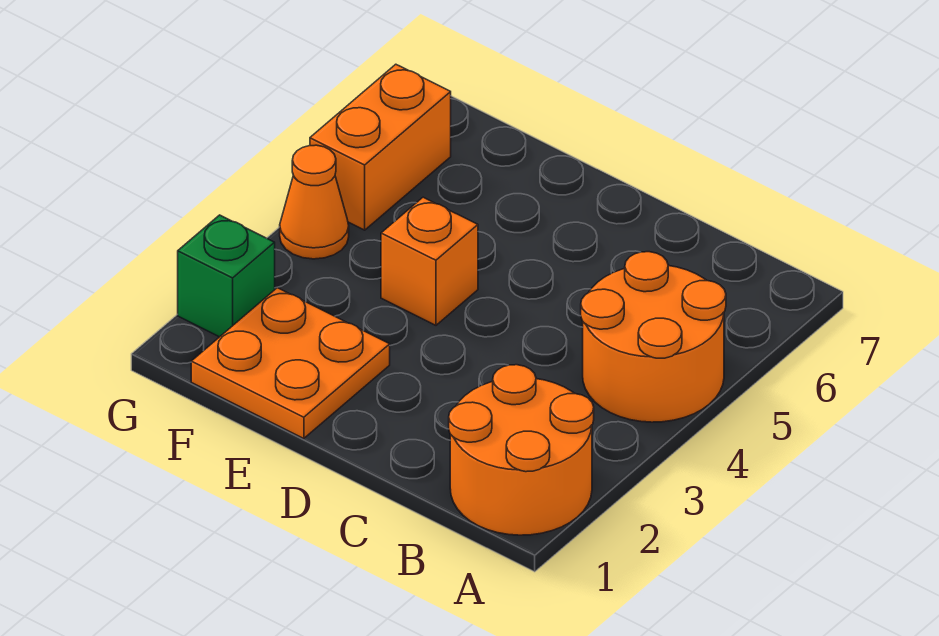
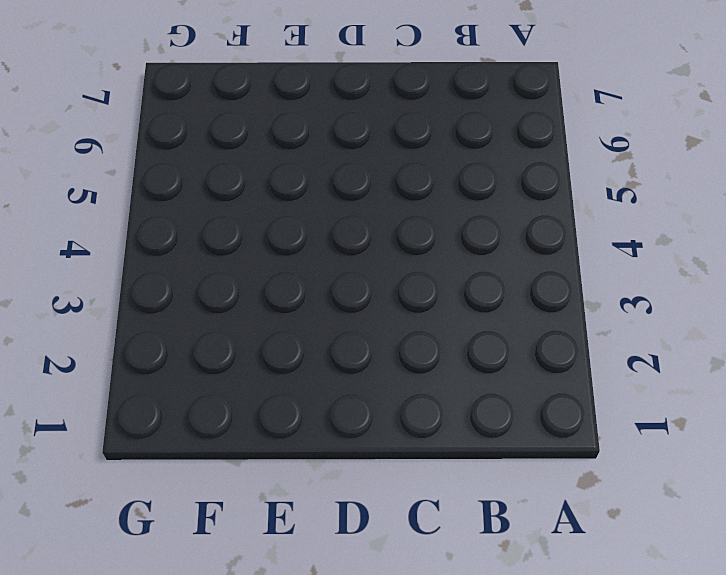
none -> orange round brick A1:B2 level 1
none -> orange round brick A4:B5 level 1

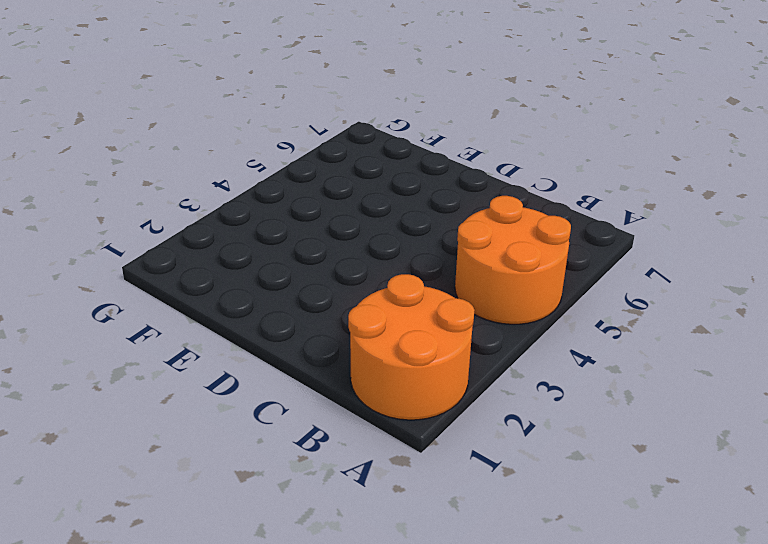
none -> orange plate E1:F2 level 1
none -> orange brick E4 level 1

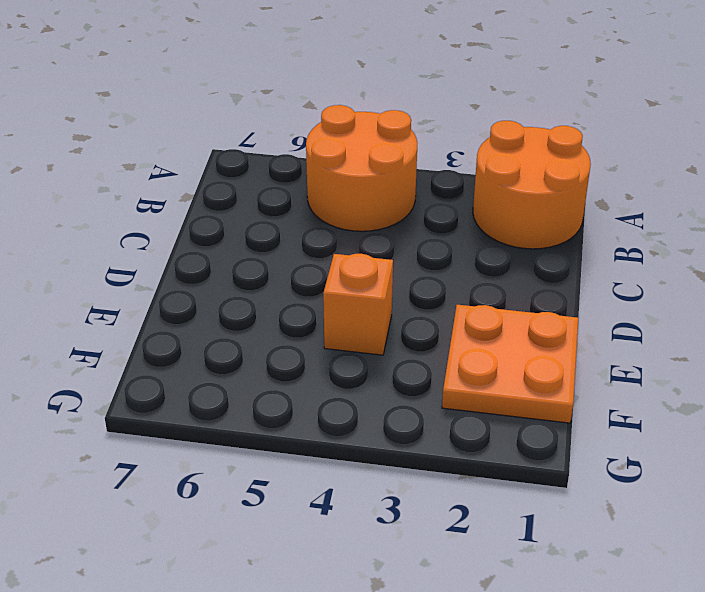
none -> green brick G2 level 1
none -> orange cone G4 level 1

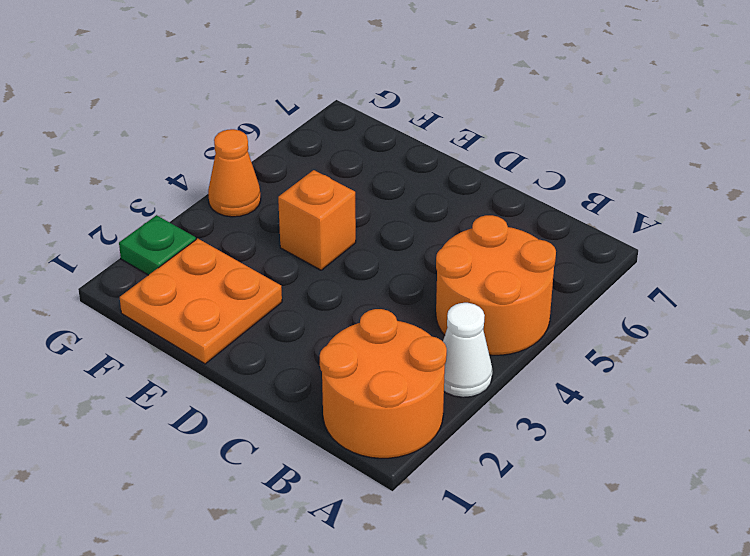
white cone A3 level 1 -> none
green plate G2 level 1 -> green brick G2 level 1
none -> orange brick G5:G6 level 1

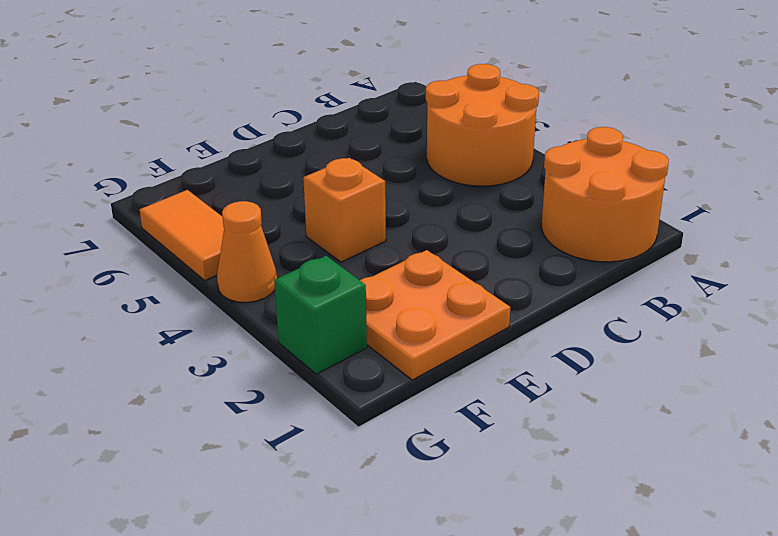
orange tile G5:G6 level 1 -> orange brick G5:G6 level 1

